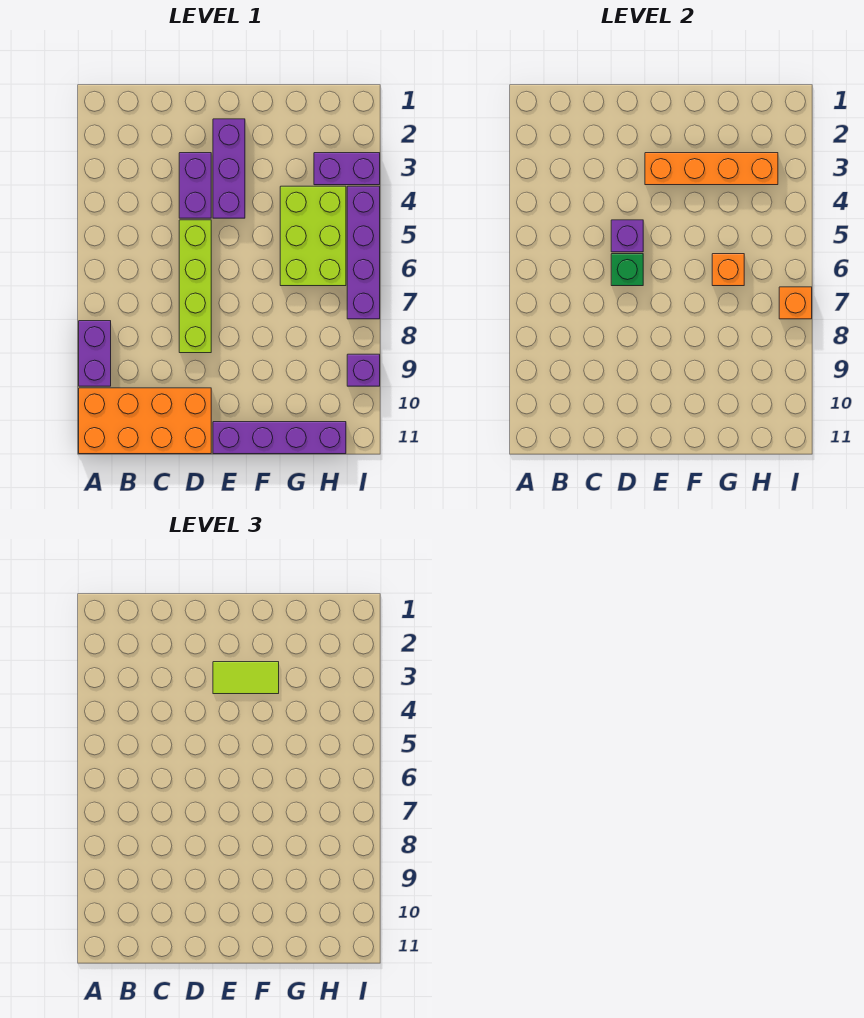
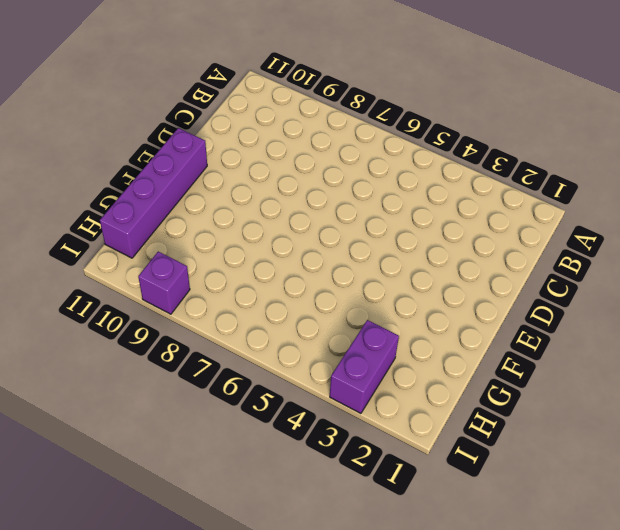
none -> purple brick A8:A9 level 1
none -> orange brick A10:D11 level 1
none -> purple brick D3:D4 level 1

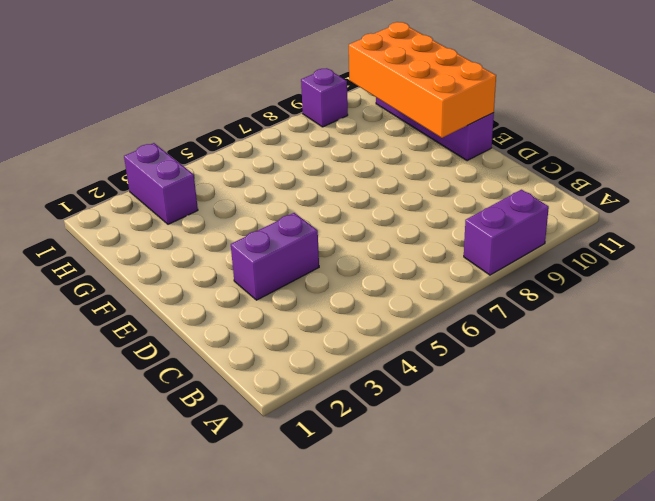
orange brick E10:H11 level 2 -> orange brick A10:D11 level 1
none -> lime brick D5:D8 level 1
none -> purple brick E2:E4 level 1
none -> lime brick G4:H6 level 1

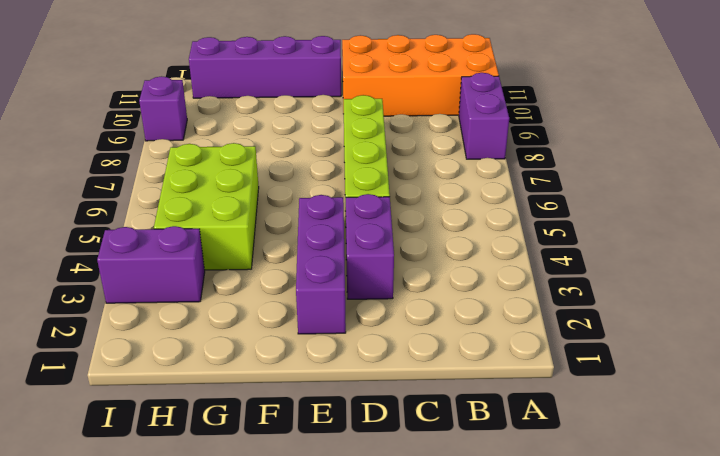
none -> purple brick I4:I7 level 1
none -> purple brick D5 level 2
none -> green brick D6 level 2

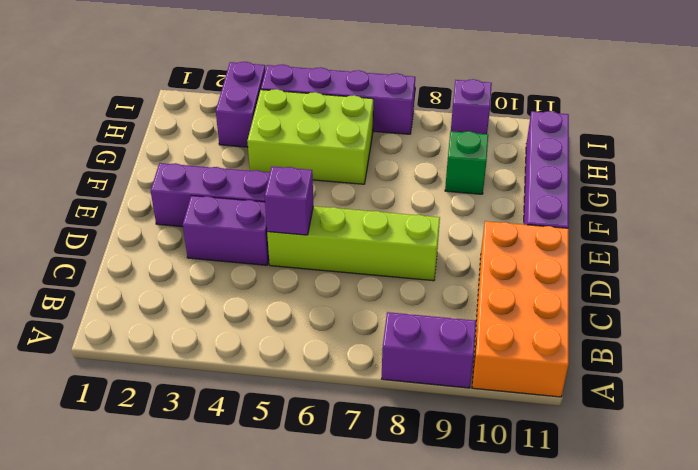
green brick G9 level 1 -> green brick D6 level 2
none -> orange brick E3:H3 level 2
none -> orange brick G6 level 2
none -> orange brick I7 level 2

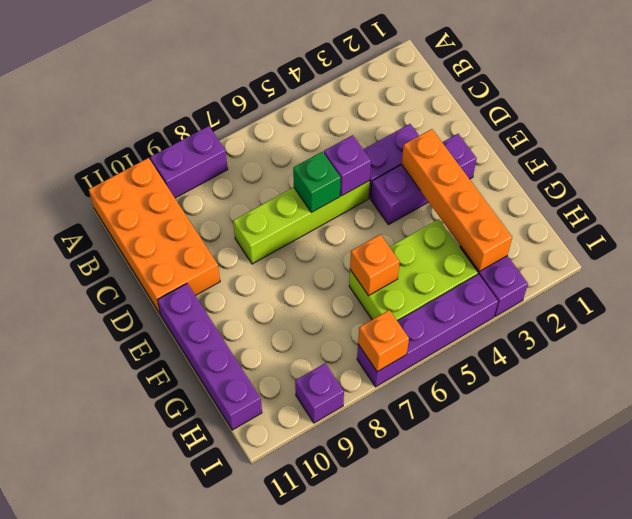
none -> lime tile E3:F3 level 3

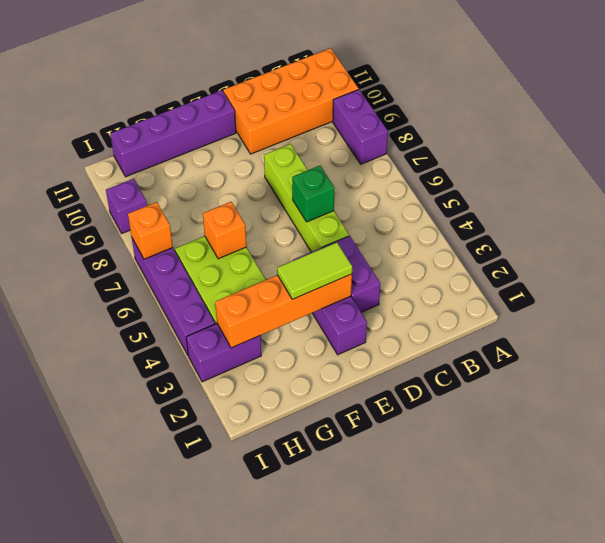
none -> purple brick D5 level 2

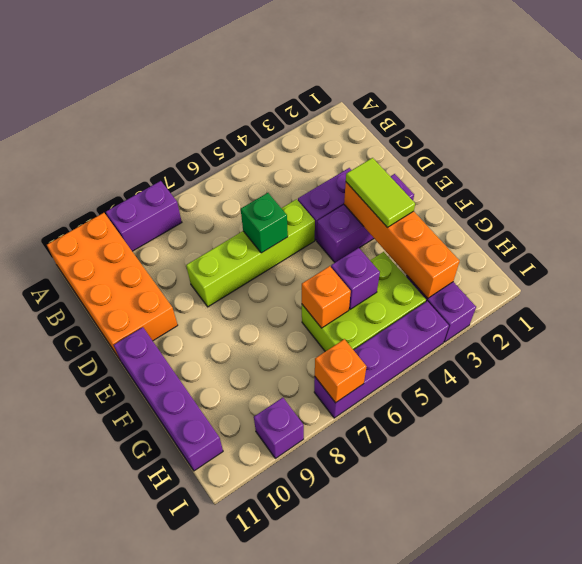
purple brick G5 level 2 -> purple brick D5 level 2

